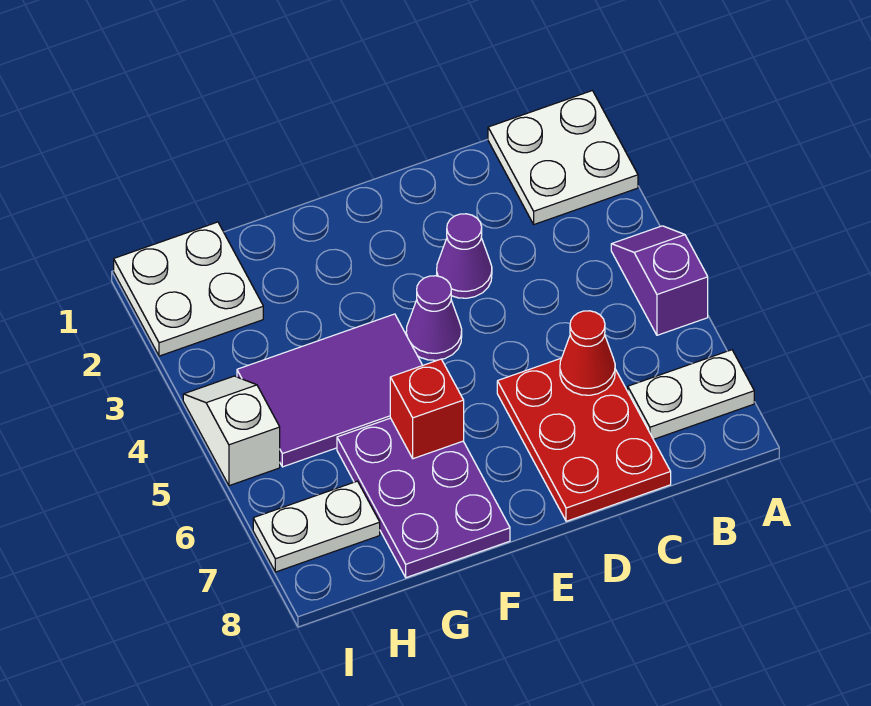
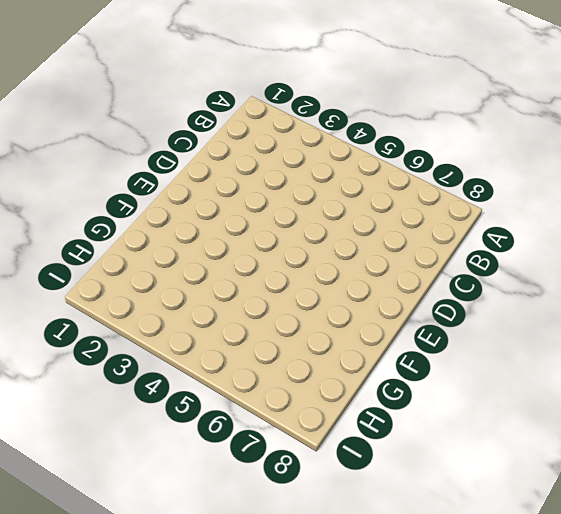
none -> white plate A1:B2 level 1
none -> purple slope A4:A5 level 1 top 5
none -> white plate A7:B7 level 1

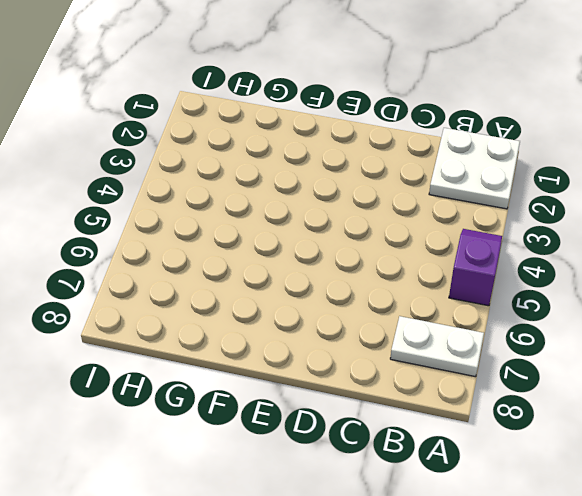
none -> red plate C6:D8 level 1
none -> purple cone D3 level 1
none -> purple cone E4 level 1

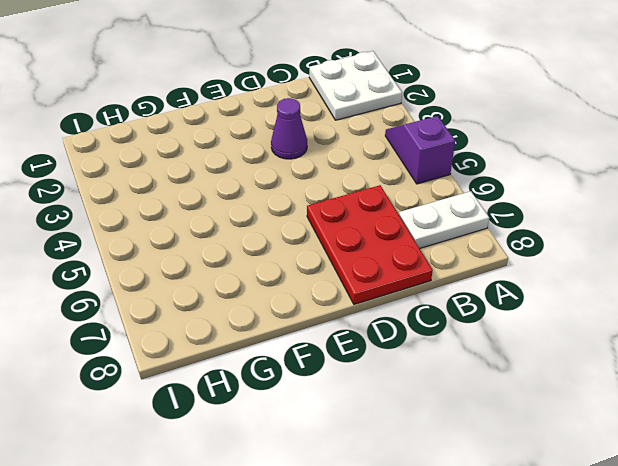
none -> purple cone E4 level 1
none -> purple tile F4:H5 level 1
none -> purple plate F6:G8 level 1

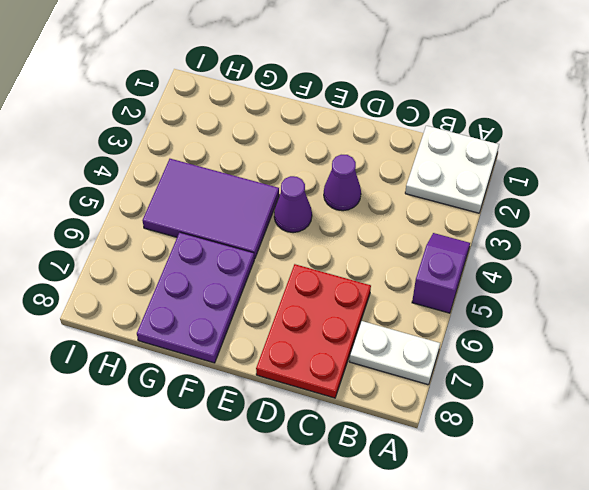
none -> white plate H1:I2 level 1
none -> white plate H7:I7 level 1
none -> white slope I4:I5 level 1 top 5

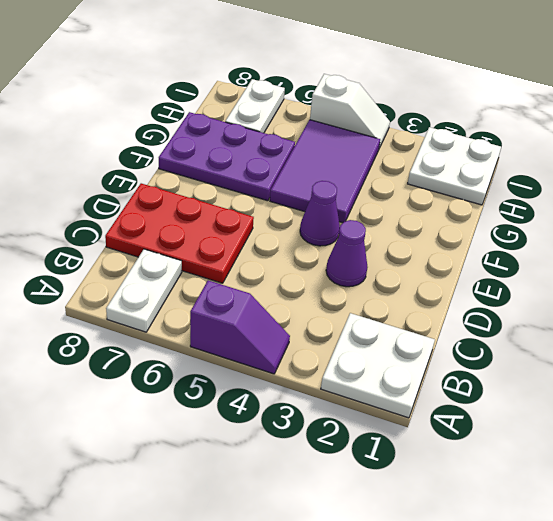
none -> red cone C6 level 2
none -> red brick F6 level 2

